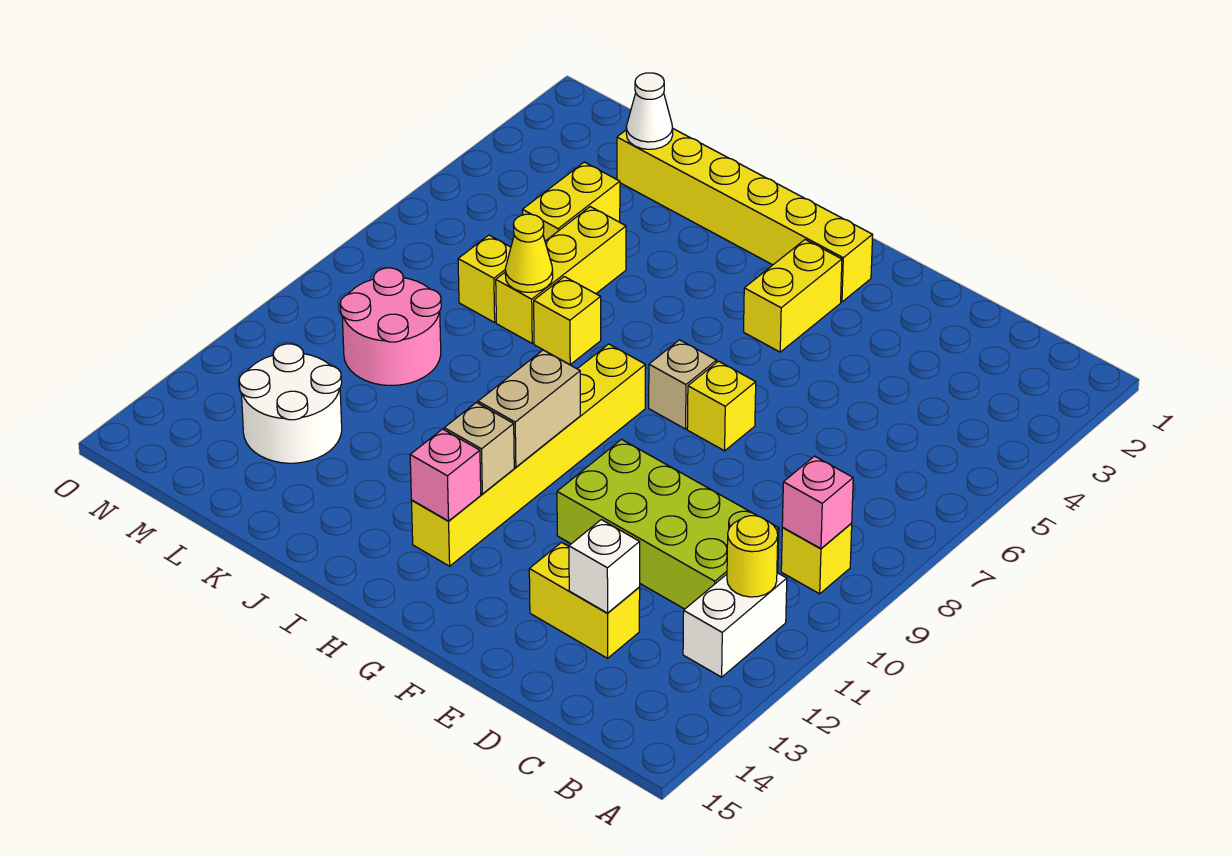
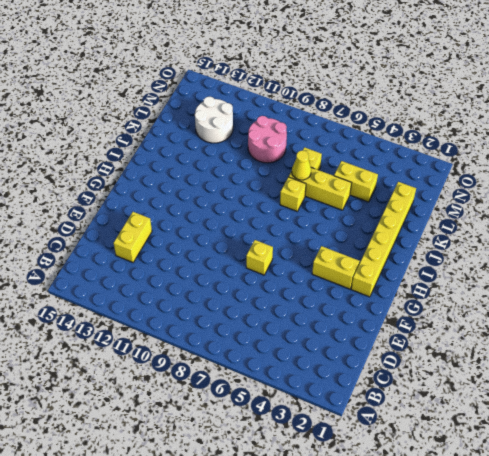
none -> yellow brick B9 level 1
none -> white brick B11:B12 level 1
none -> lime brick C10:F11 level 1

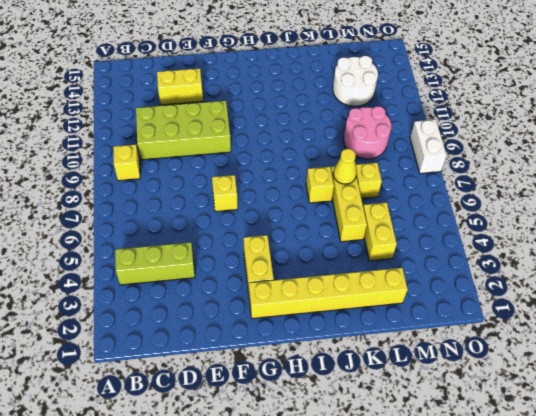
lime brick B4:D4 level 1 -> none
white brick O8:O9 level 1 -> white brick B11:B12 level 1
none -> tan brick G7 level 1
none -> yellow brick H8:H13 level 1
none -> pink brick B9 level 2

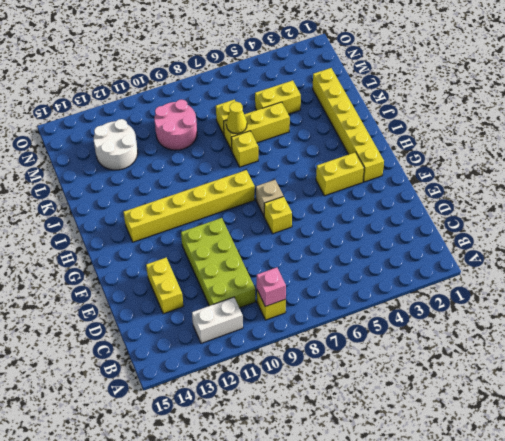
none -> yellow round brick B11 level 2
none -> white brick D13 level 2
none -> tan brick H10:H11 level 2

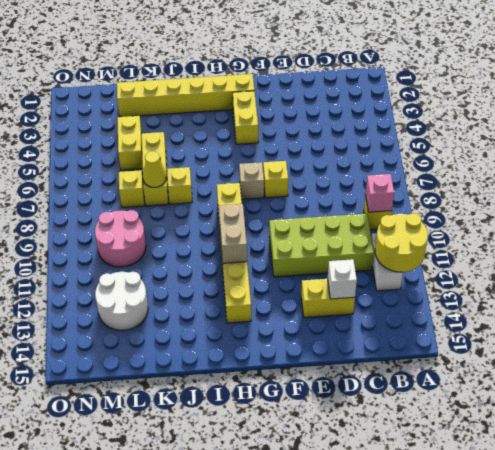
yellow round brick A11:B12 level 2 -> yellow round brick B11 level 2
none -> tan brick H12 level 2
none -> pink brick H13 level 2
none -> white cone L2 level 2

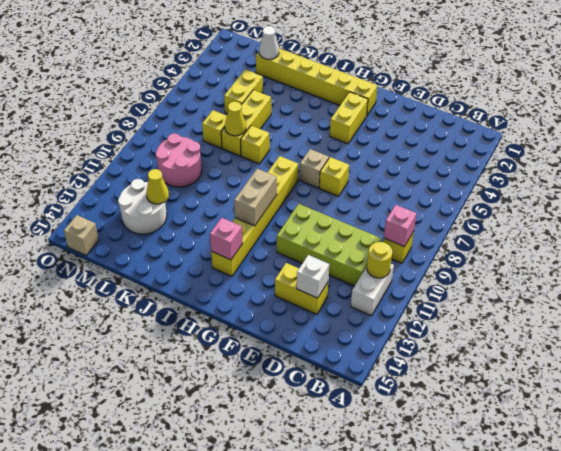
yellow cone L12 level 2 -> none
tan brick N15 level 1 -> tan brick H12 level 2

